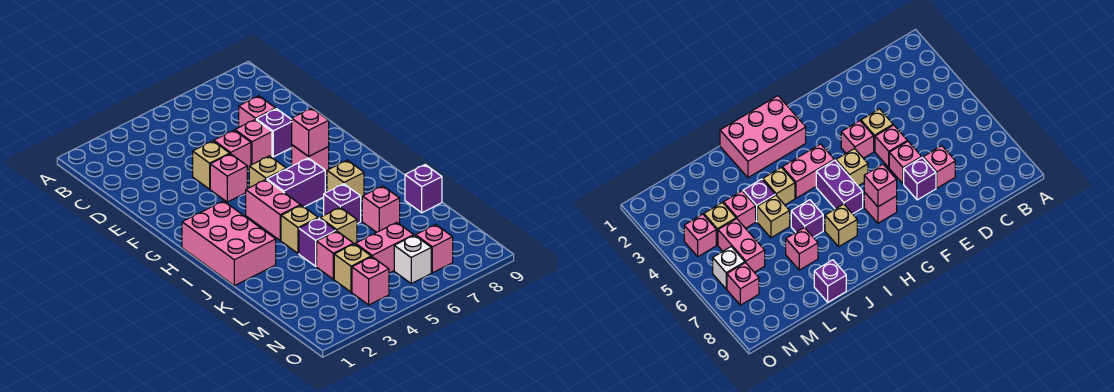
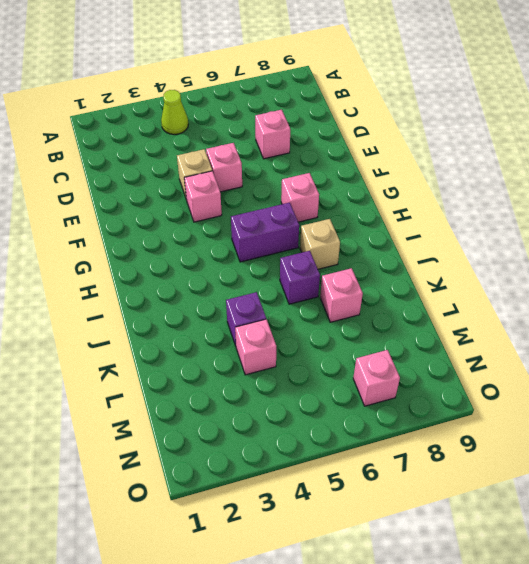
lime cone B4 level 1 -> none
none -> pink brick E6 level 1
none -> purple brick E7 level 1
none -> tan brick G5 level 1

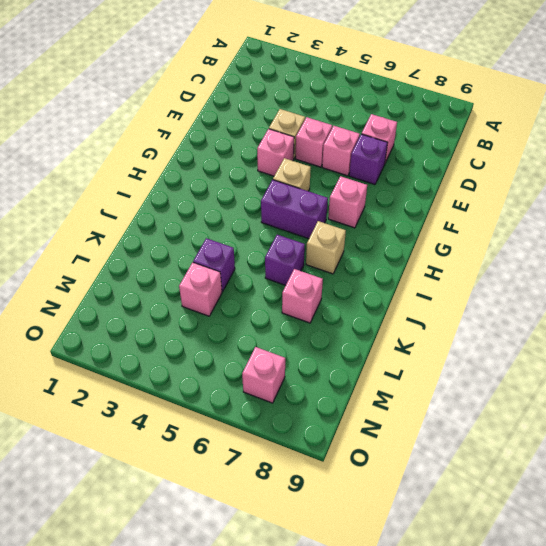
none -> pink brick H1:J2 level 1
none -> pink brick H4:I4 level 1
none -> tan brick J4 level 1

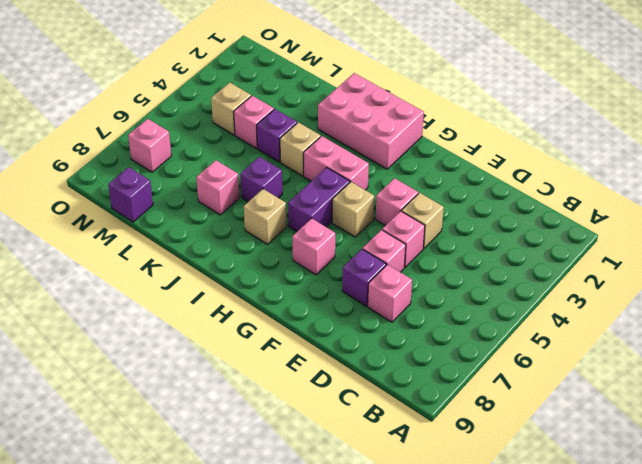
purple brick M9 level 1 -> purple brick K9 level 1
none -> tan brick K5 level 1
none -> pink brick M5:M6 level 1
none -> pink brick N4 level 1

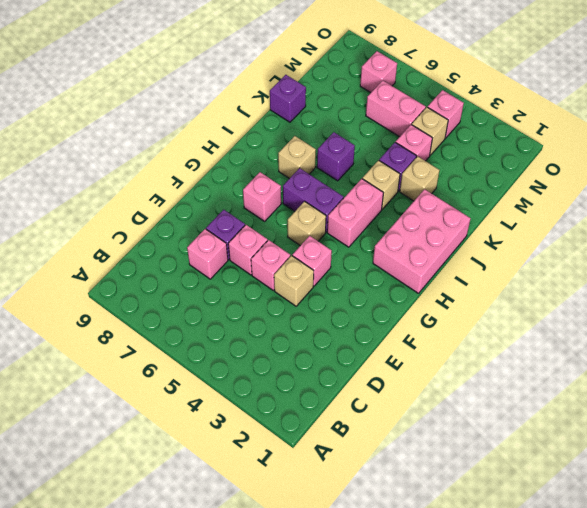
tan brick K3 level 1 -> tan brick K5 level 1
none -> pink brick K7 level 1
none -> white brick N6 level 1
none -> pink brick G7 level 2

